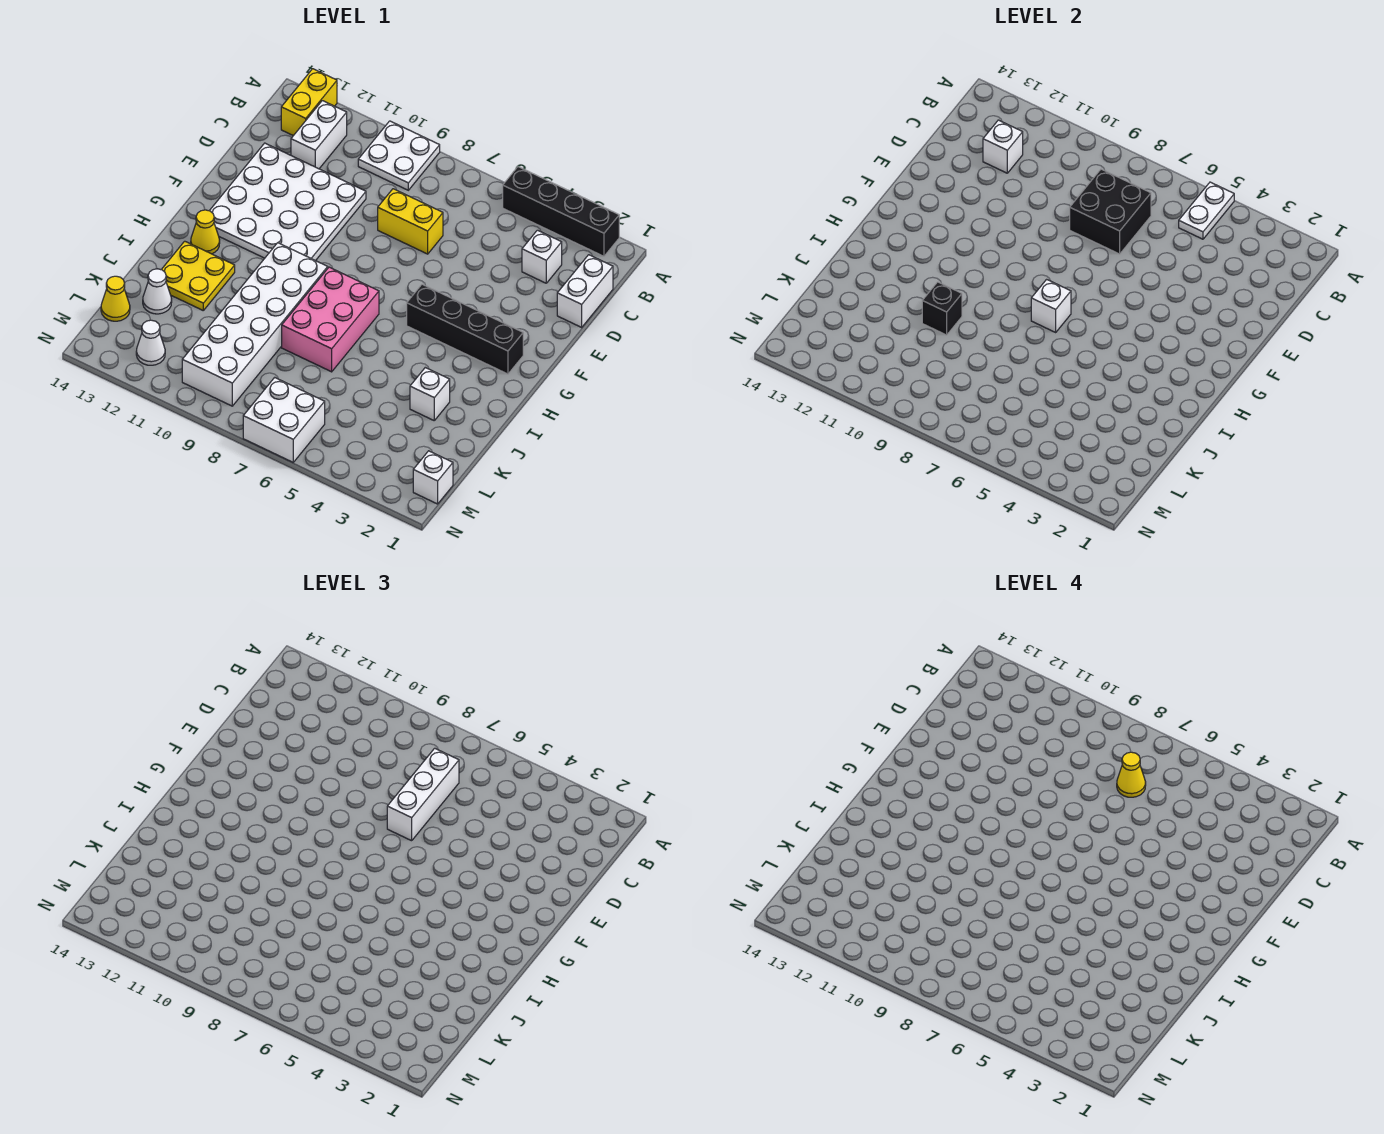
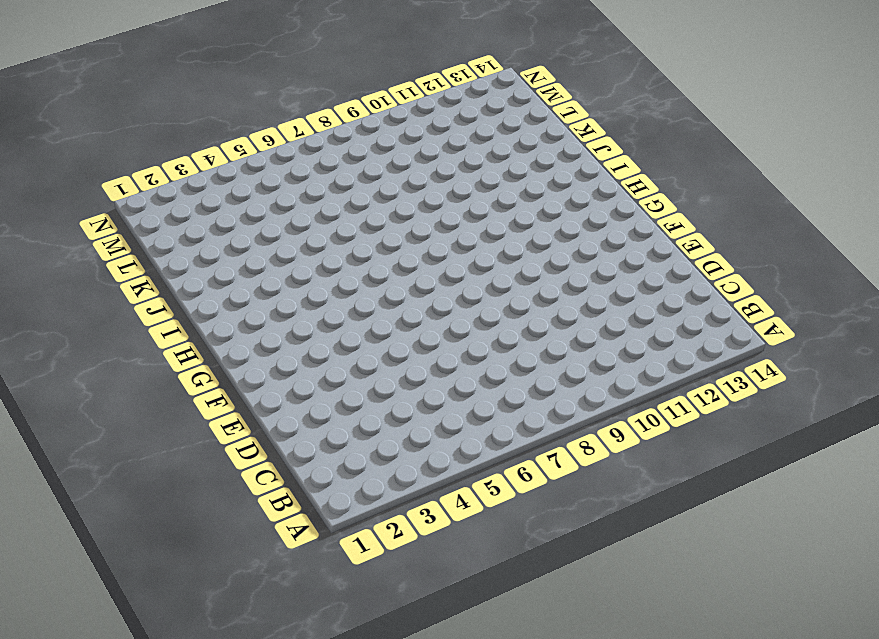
none -> black brick A2:A5 level 1
none -> white plate A9:B10 level 1
none -> yellow brick A13:B13 level 1

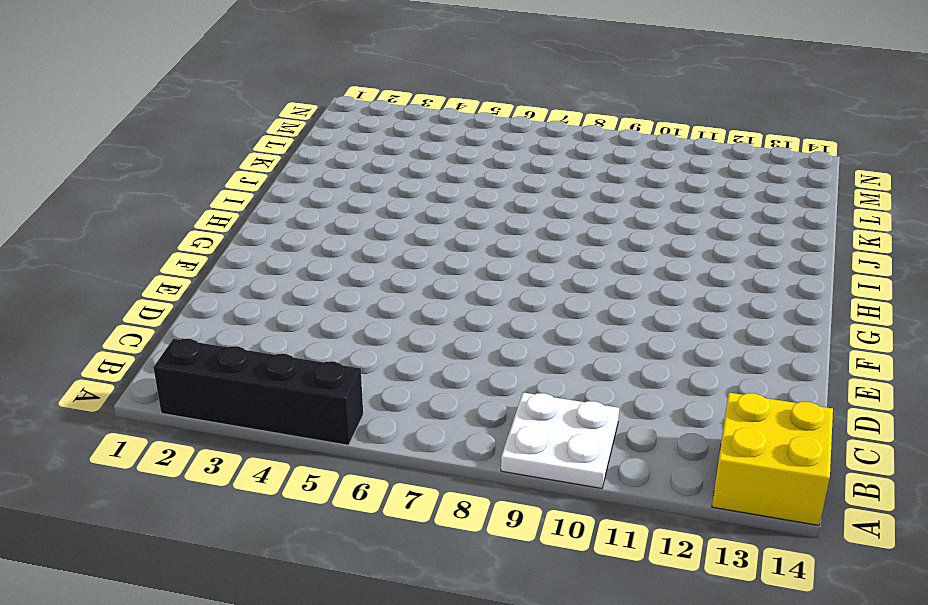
yellow brick A13:B14 level 1 -> yellow brick A13:B13 level 1
none -> white brick B12:C12 level 1
none -> white brick C1:D1 level 1
none -> white brick C3 level 1

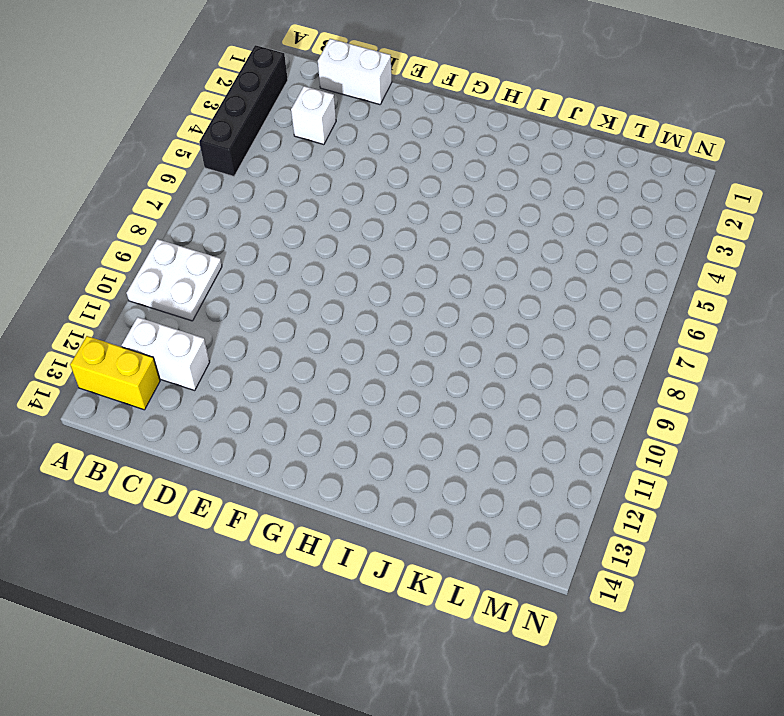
none -> yellow brick D7:D8 level 1
none -> white plate D10:G13 level 1
none -> black brick G2:G5 level 1

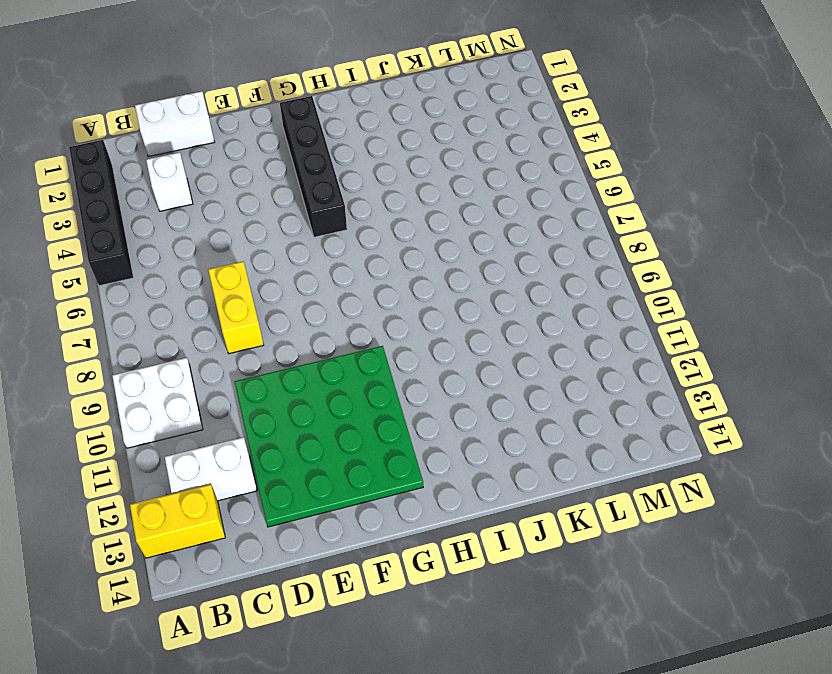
green plate D10:G13 level 1 -> white plate D10:G13 level 1
none -> pink brick H7:J8 level 1
none -> white brick H9:M10 level 1
none -> yellow cone H13 level 1

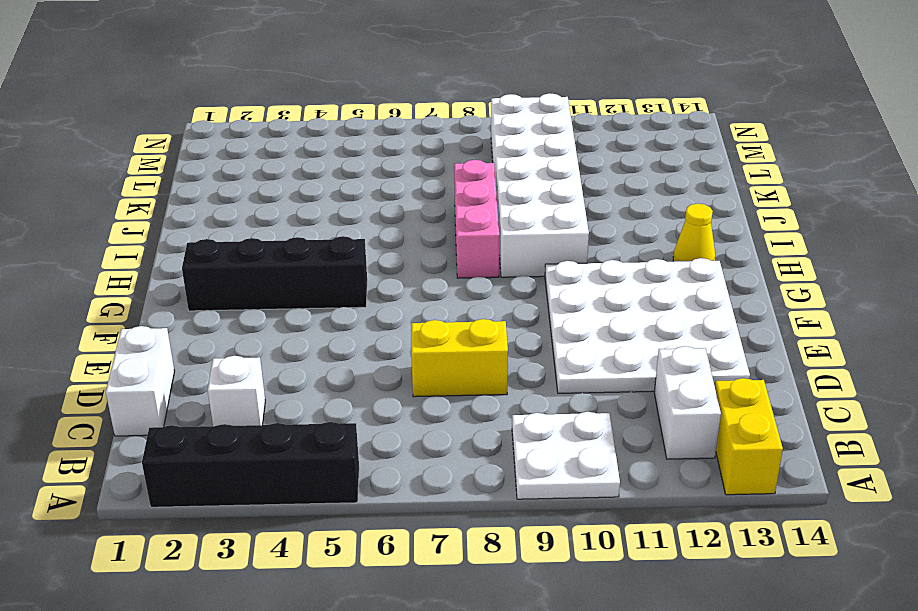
pink brick H8:J8 level 1 -> pink brick H7:J8 level 1
none -> yellow plate I12:J13 level 1
none -> white brick J3 level 1
none -> white cone K13 level 1

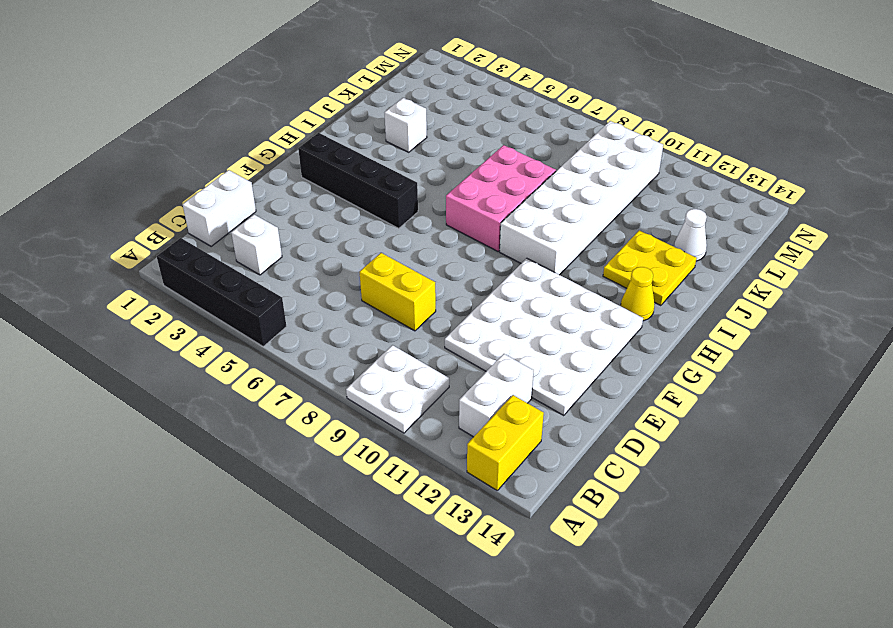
none -> yellow cone L14 level 1
none -> white brick M1 level 1
none -> white brick M6:N7 level 1

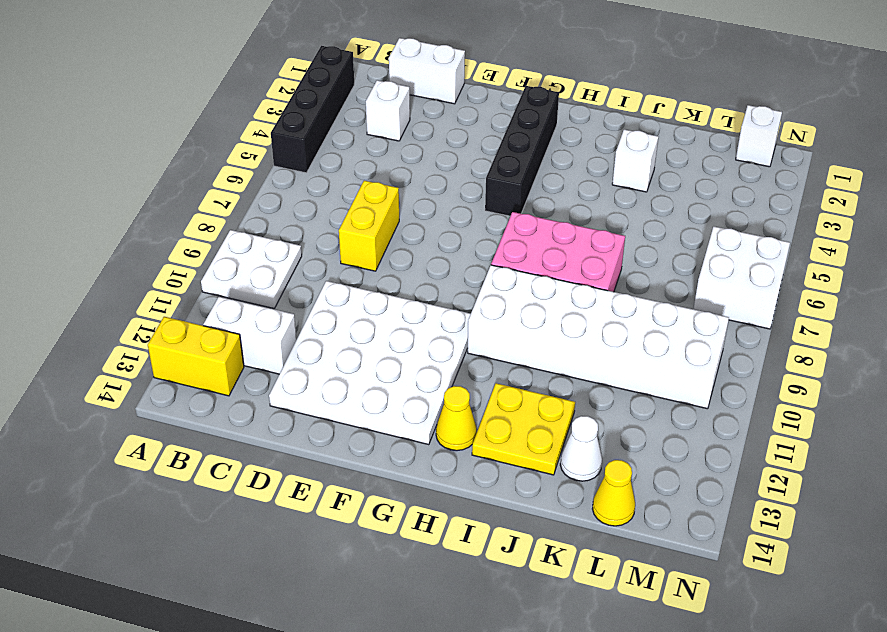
none -> white cone M12 level 1
none -> white plate A5:B5 level 2
none -> black brick C7:D8 level 2

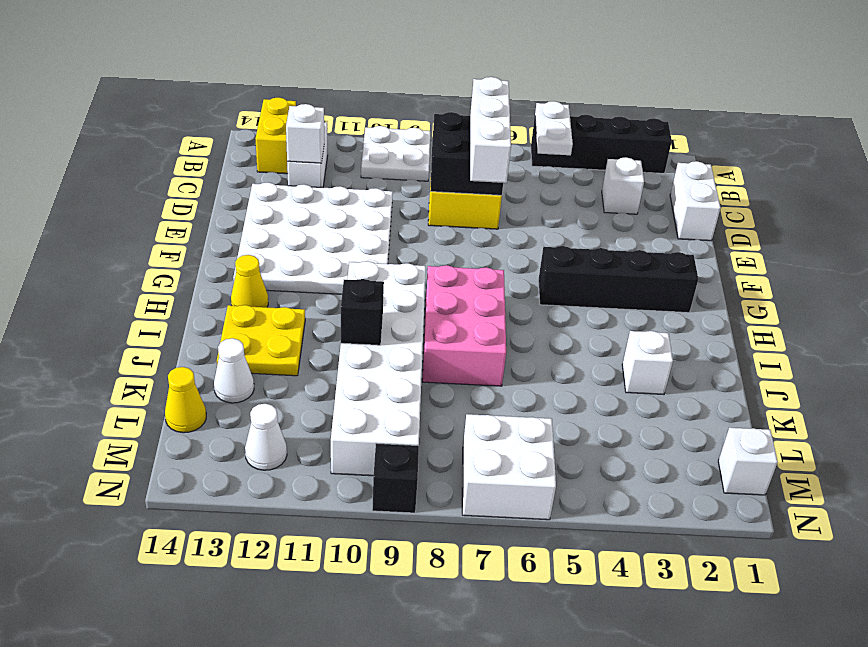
black brick N9 level 1 -> none
none -> white brick H7 level 2
none -> yellow cone C7 level 4

